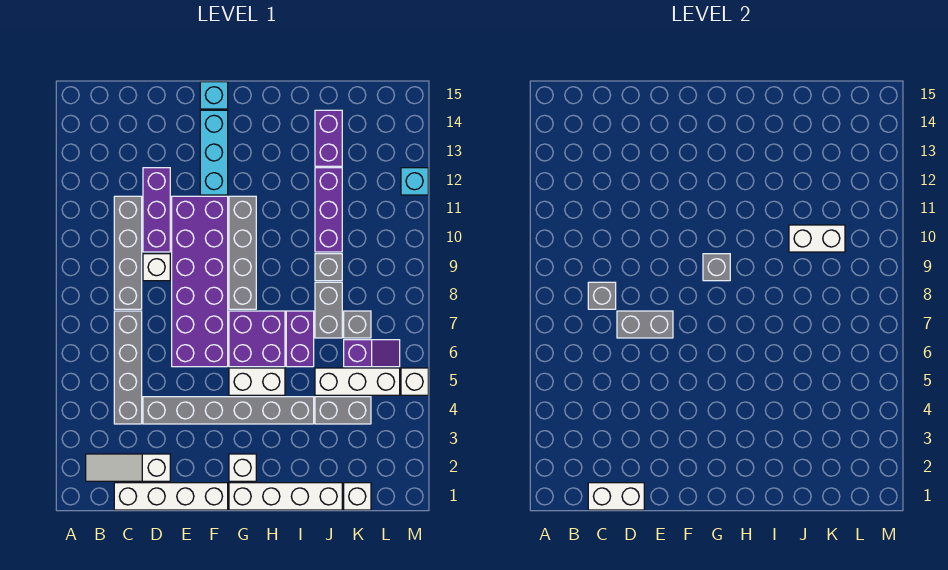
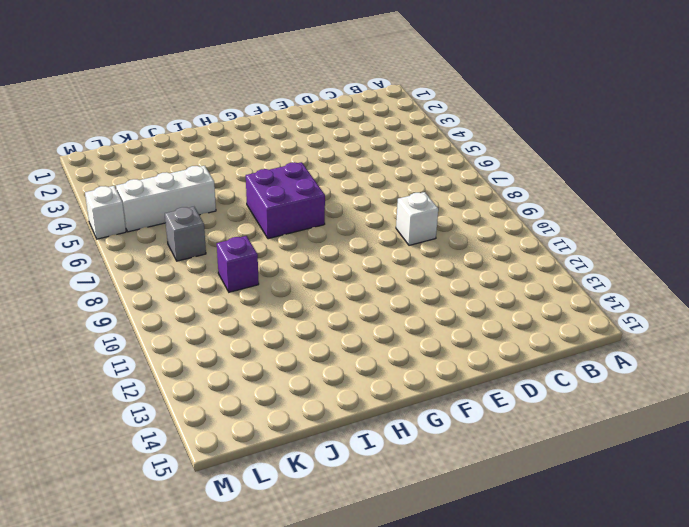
purple brick J9 level 1 -> grey brick J9 level 1
none -> white slope B2:D2 level 1 top D
none -> white brick C1:F1 level 1
none -> grey brick C4:C7 level 1
none -> grey brick C8:C11 level 1

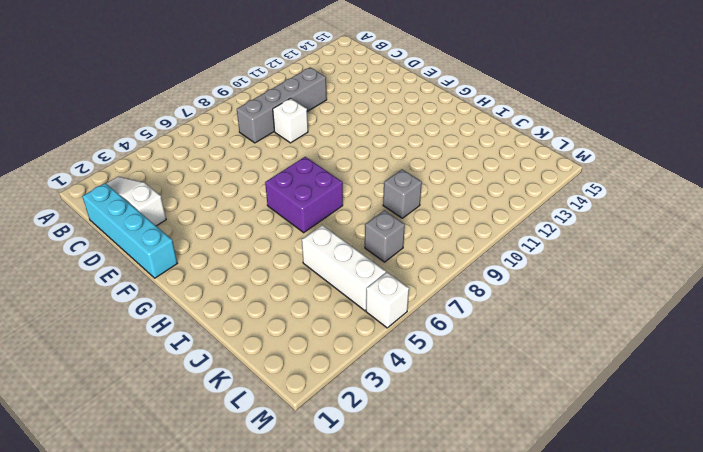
cyan brick C1:F1 level 1 -> white brick C1:F1 level 1
none -> grey brick C4:C7 level 1
none -> grey brick D4:I4 level 1
none -> purple brick D10:D12 level 1
none -> purple brick E6:F11 level 1

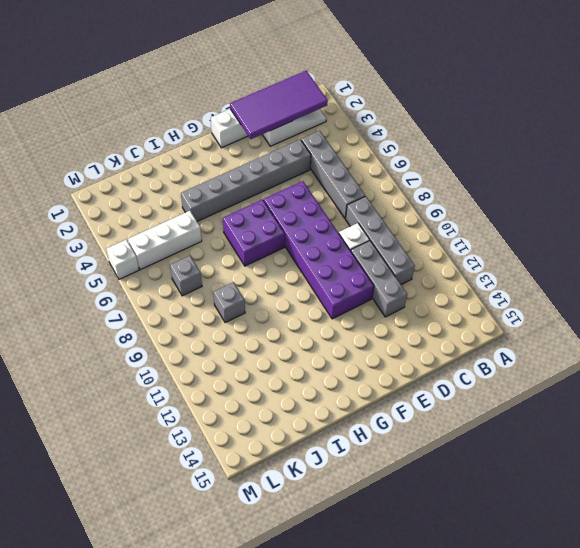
purple tile B1:E2 level 2 -> white brick C1:D1 level 2
grey brick D10:D12 level 1 -> purple brick D10:D12 level 1
none -> cyan brick F12:F14 level 1
none -> cyan brick F15 level 1
none -> white brick G1:J1 level 1
none -> white brick G2 level 1

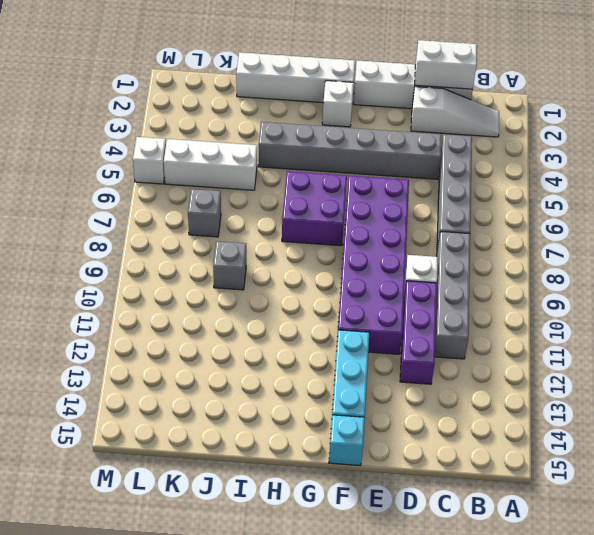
none -> white brick G5:H5 level 1
none -> grey brick G8:G11 level 1
none -> purple brick I6:I7 level 1
none -> grey brick J4:K4 level 1

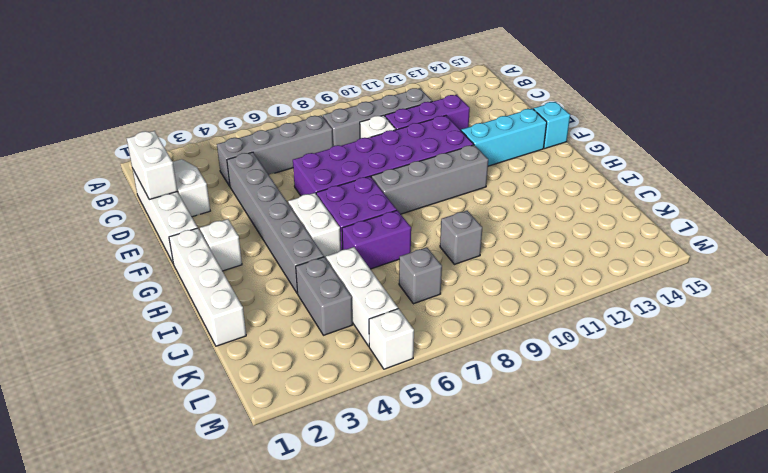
none -> grey brick J7:J8 level 1
none -> purple brick J10:J12 level 1
none -> purple brick J13:J14 level 1
none -> white brick K1 level 1

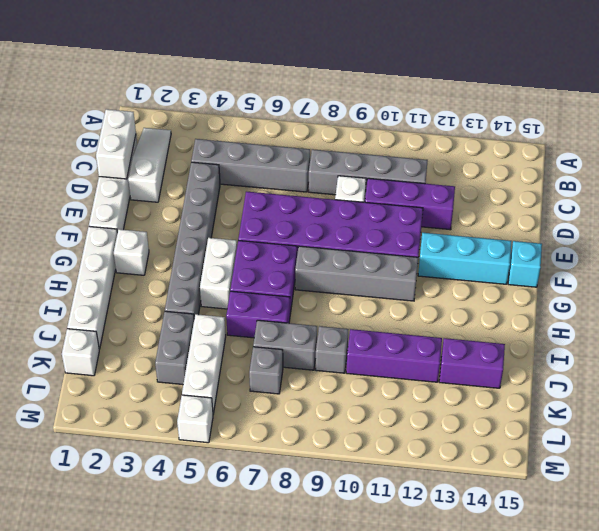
none -> purple slope K6:L6 level 1 top K
none -> cyan brick M12 level 1
none -> grey brick C8 level 2
none -> grey brick D7:E7 level 2

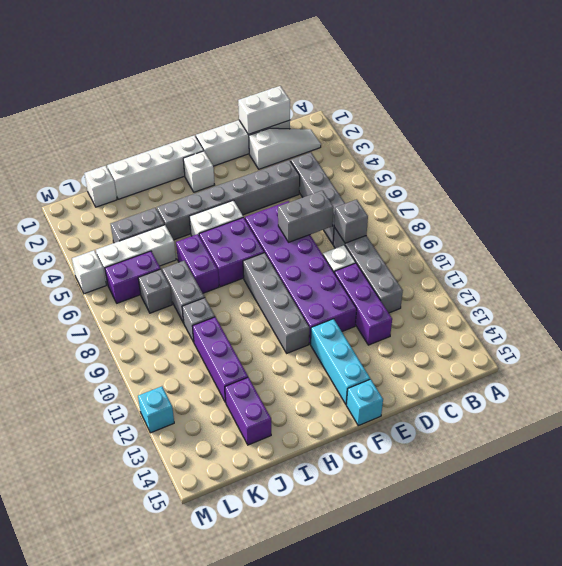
purple brick K6:L6 level 1 -> purple slope K6:L6 level 1 top K
none -> grey brick G9 level 2
none -> white brick J10:K10 level 2

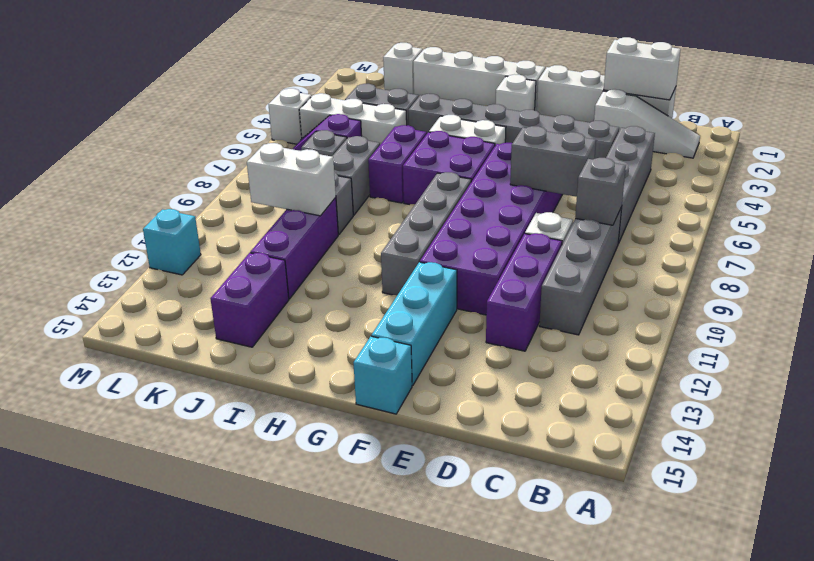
none -> grey brick G9 level 2

